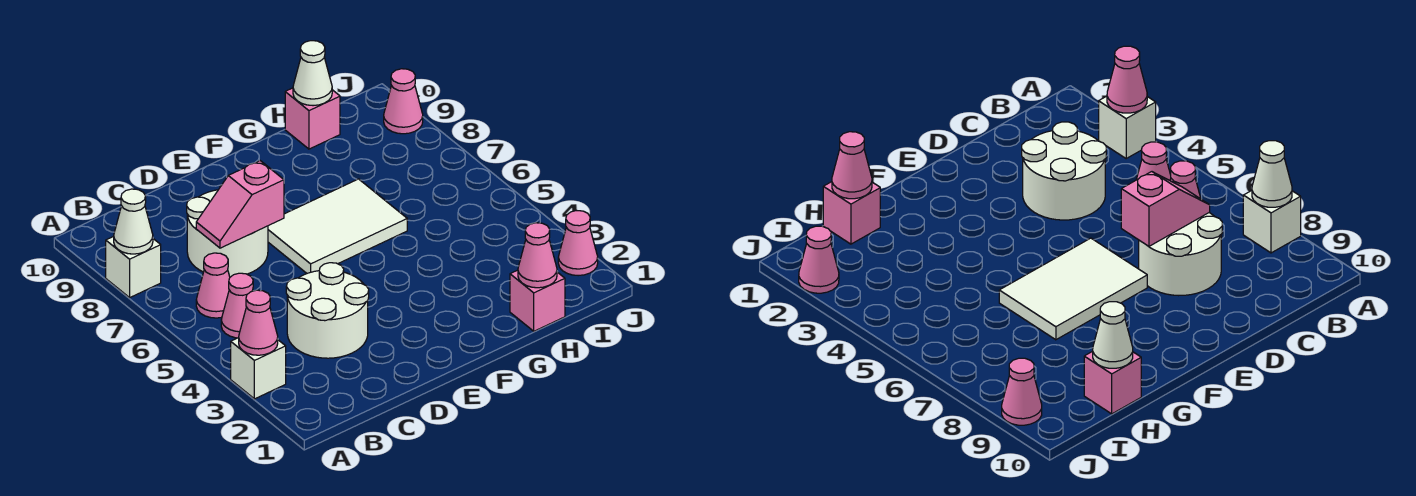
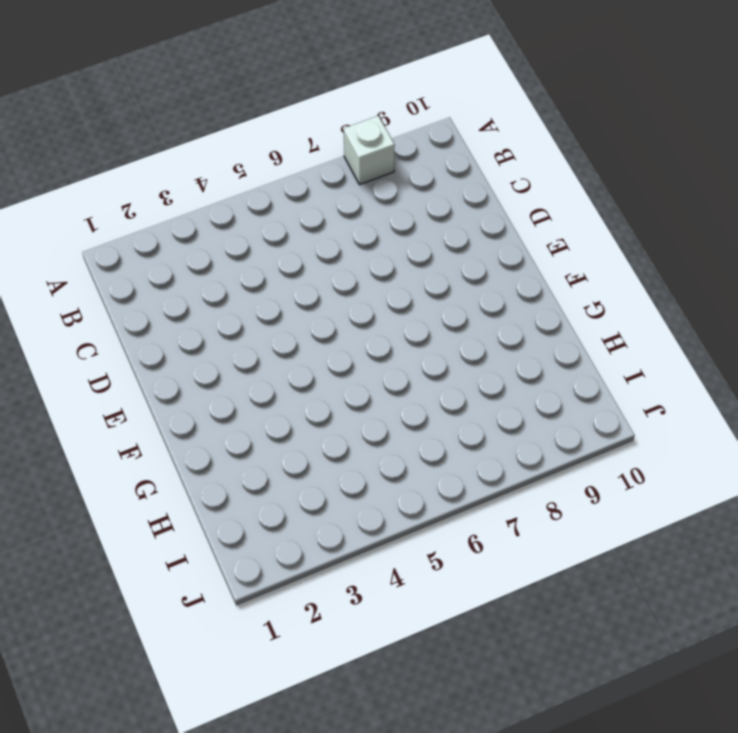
none -> white brick A3 level 1
none -> pink cone B5 level 1
none -> pink cone B6 level 1

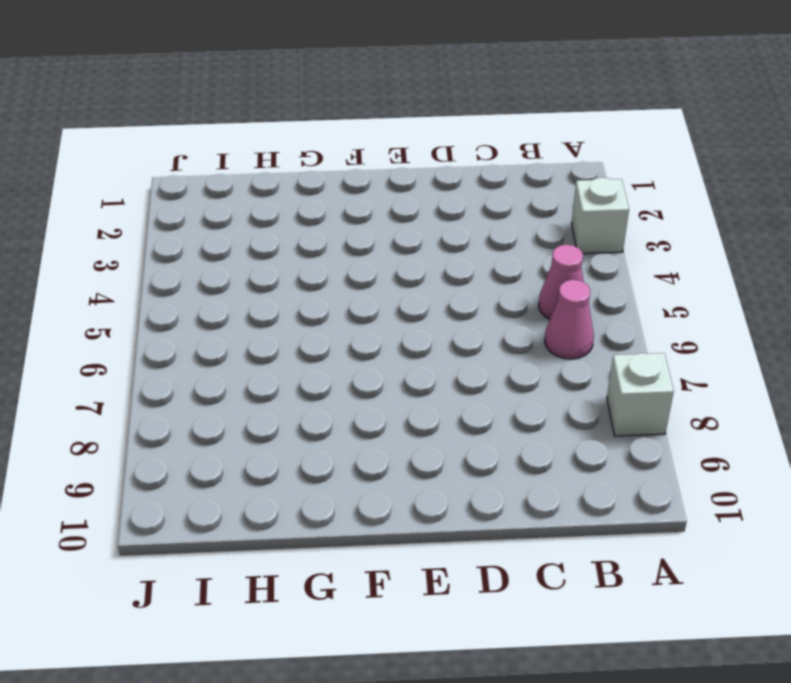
none -> white round brick C3:D4 level 1
none -> white round brick C7:D8 level 1
none -> white tile E6:G7 level 1

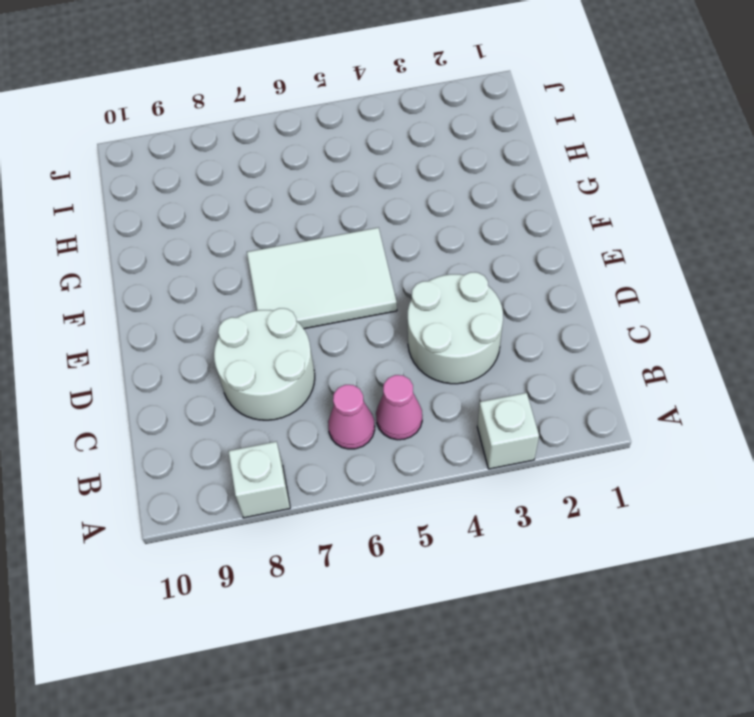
white tile E5:F7 level 1 -> white tile E6:G7 level 1
none -> pink brick H1 level 1
none -> pink brick H10 level 1
none -> pink cone J2 level 1

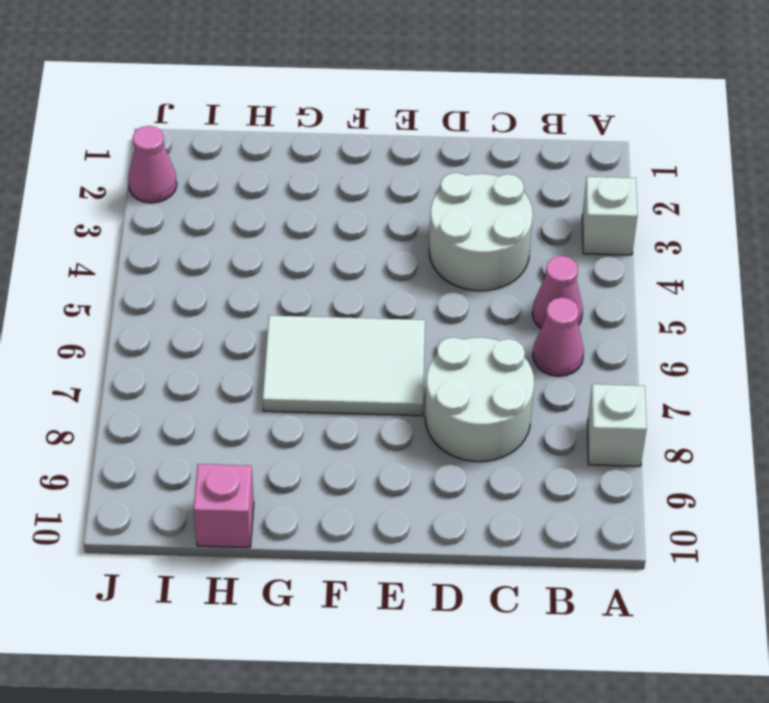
none -> pink brick H1 level 1
none -> pink cone J9 level 1
none -> pink cone A3 level 2

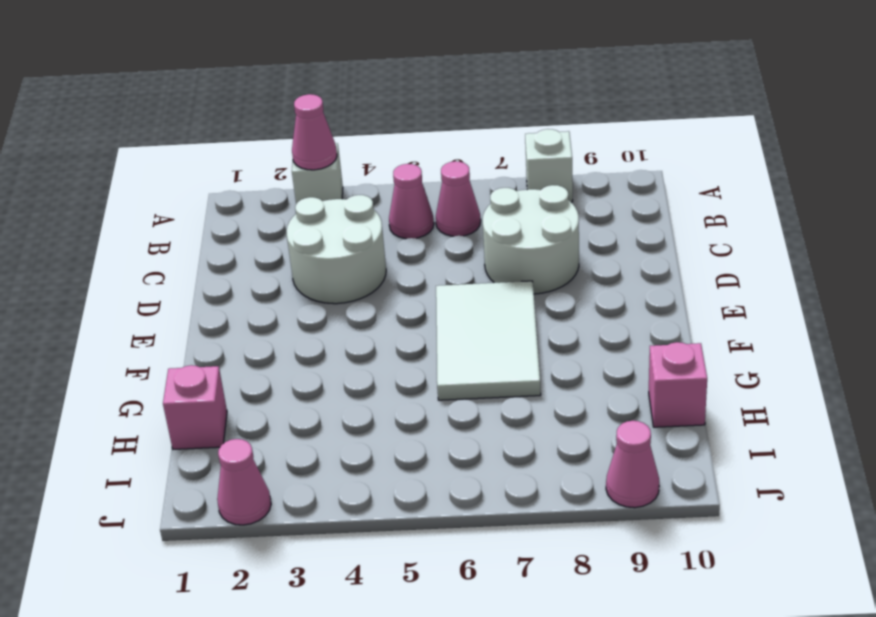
none -> white cone A8 level 2
none -> pink slope C7:D7 level 2 top D
none -> pink cone H1 level 2

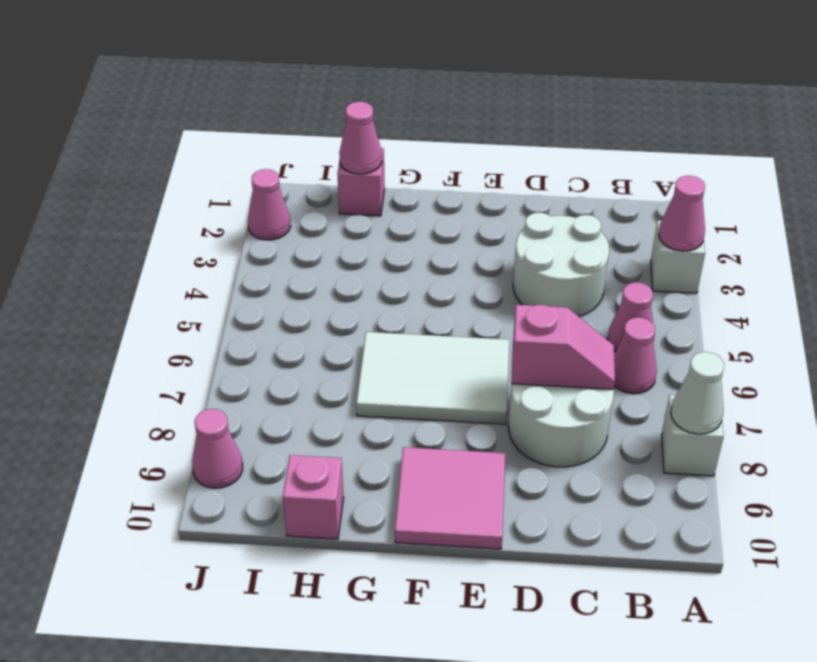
pink tile E9:F10 level 1 -> none
none -> white cone H10 level 2

